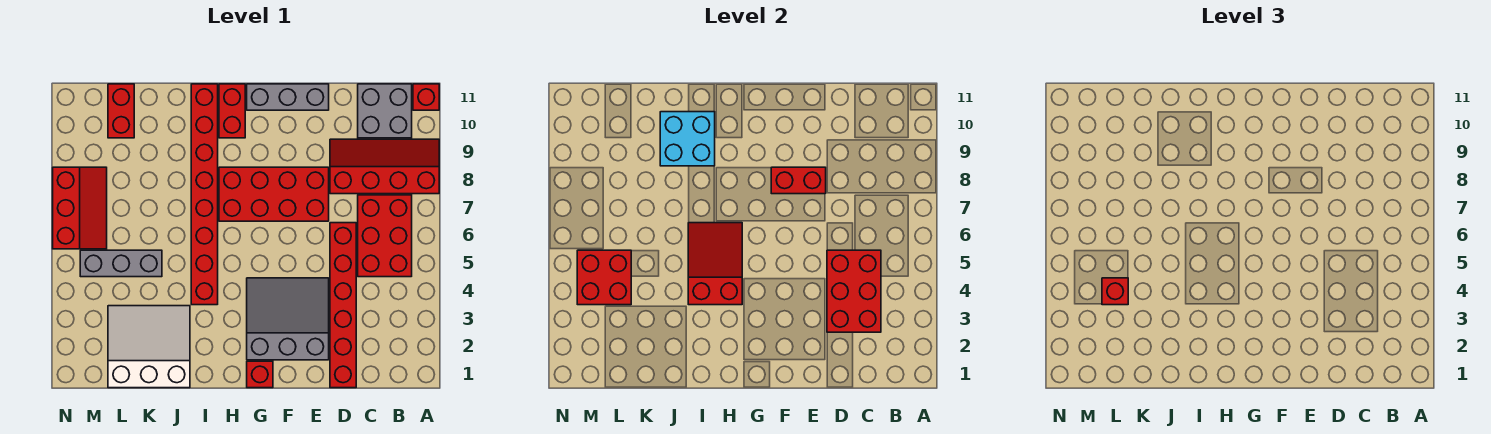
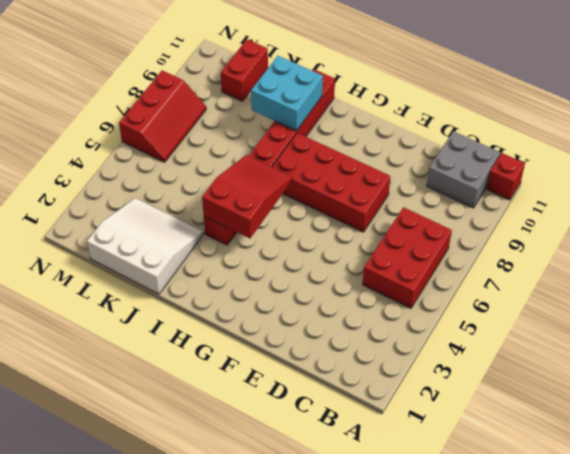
none -> red slope A8:D9 level 1 top 8
none -> red brick D1:D6 level 1
none -> grey slope E2:G4 level 1 top 2

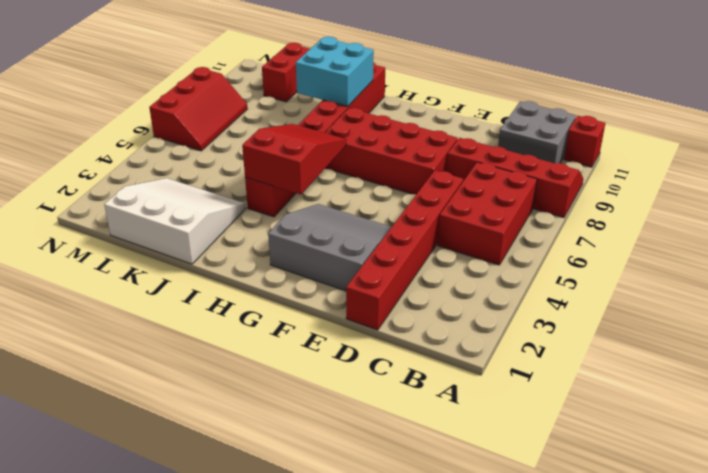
none -> grey brick E11:G11 level 1
none -> red brick G1 level 1
none -> red brick H10:H11 level 1

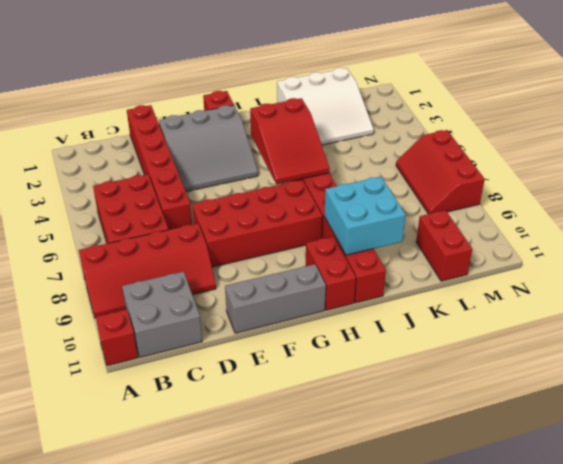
none -> grey brick K5:M5 level 1
none -> red brick C3:D5 level 2
none -> red brick E8:F8 level 2

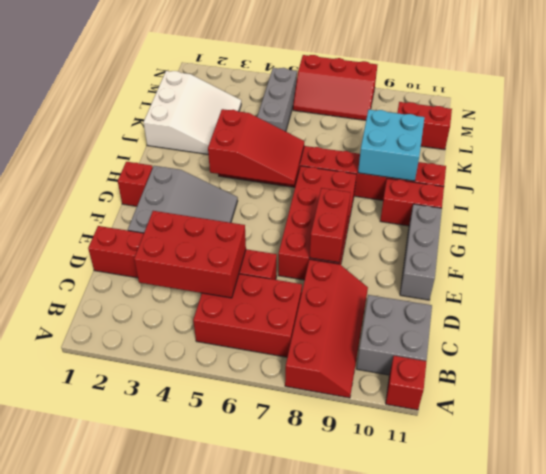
none -> red brick L4:M5 level 2
none -> red brick L4 level 3

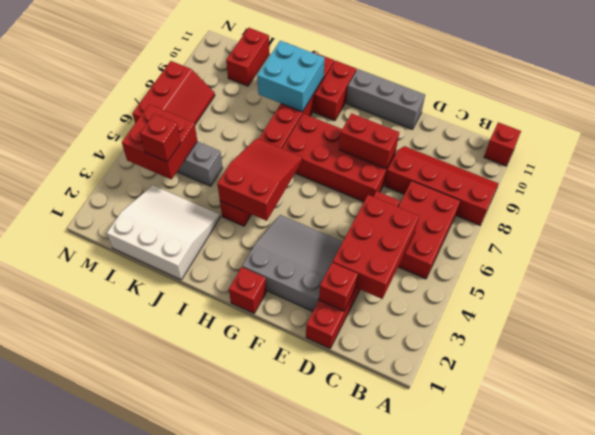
red brick D2 level 2 -> none
none -> grey brick B10:C11 level 1

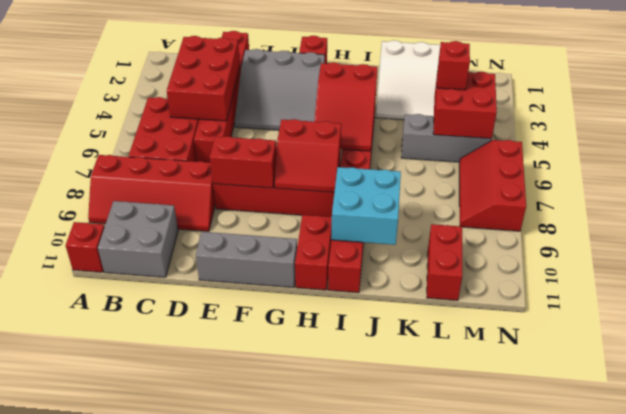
red slope G7:H8 level 2 top 7 -> none

